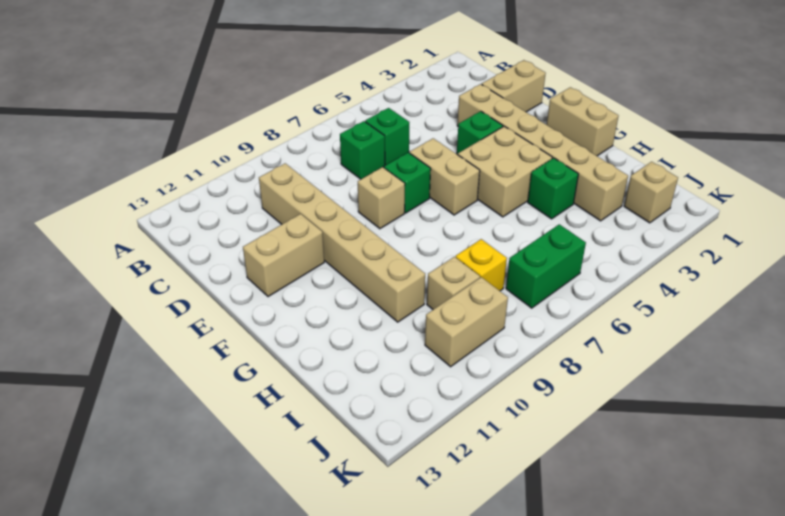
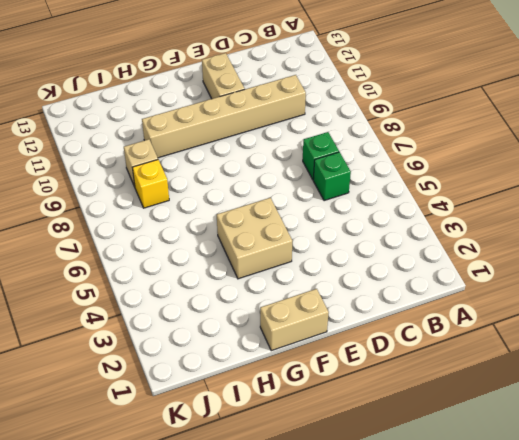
none -> tan brick D1:D2 level 1
none -> tan brick D3:I3 level 1
none -> green brick E4 level 1

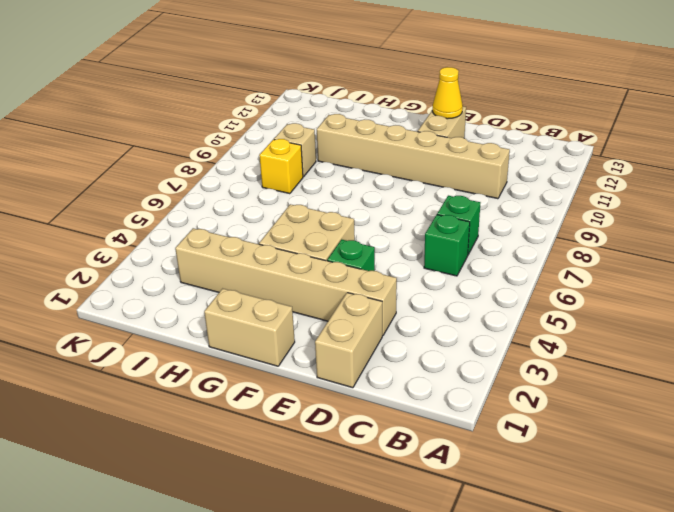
yellow cone E12 level 2 -> none
none -> tan brick E6:F6 level 1
none -> green brick E7 level 1
none -> tan brick E8 level 1

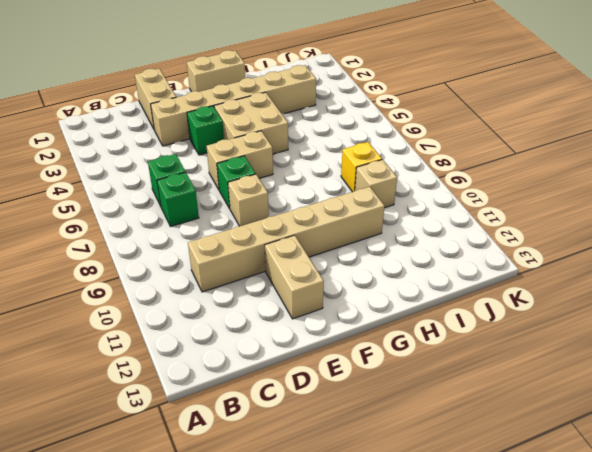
none -> green brick H4 level 1
none -> tan brick J2 level 1
none -> green brick J6:J7 level 1

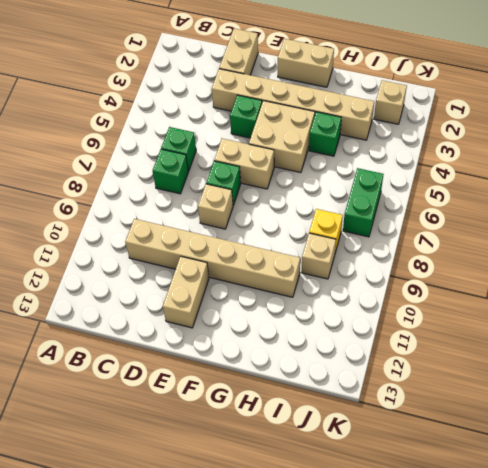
none -> tan brick J9:J10 level 1

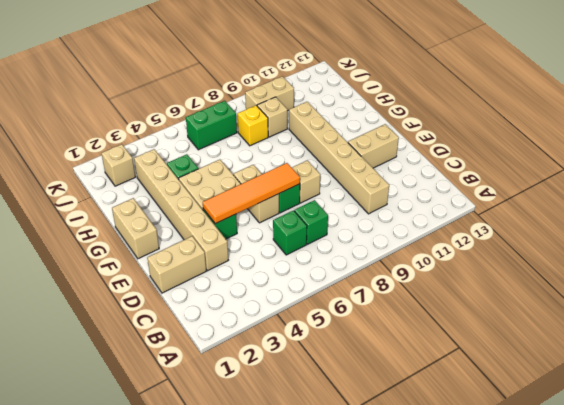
orange tile E4:E7 level 2 -> none

